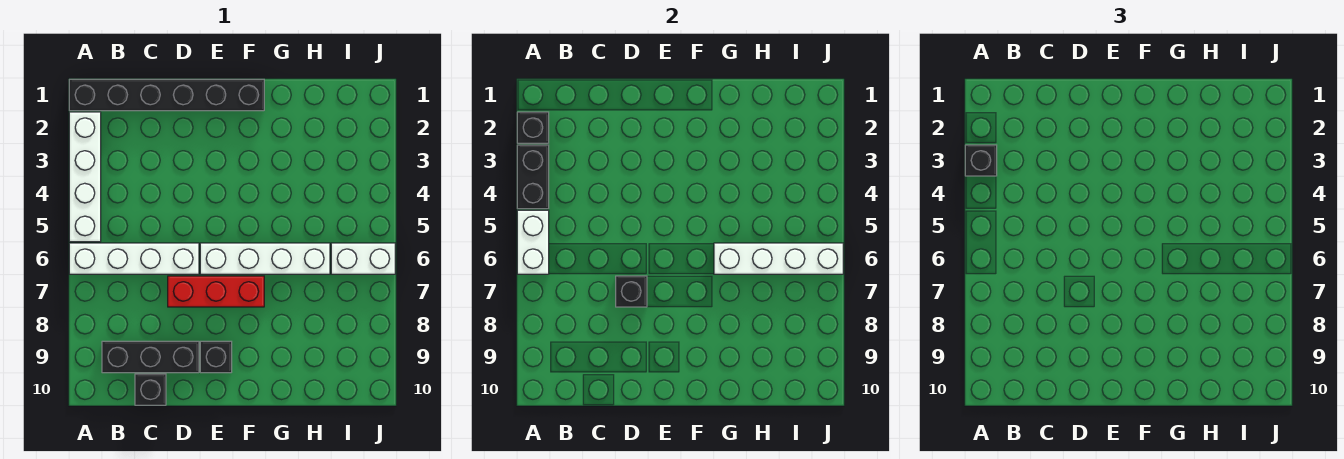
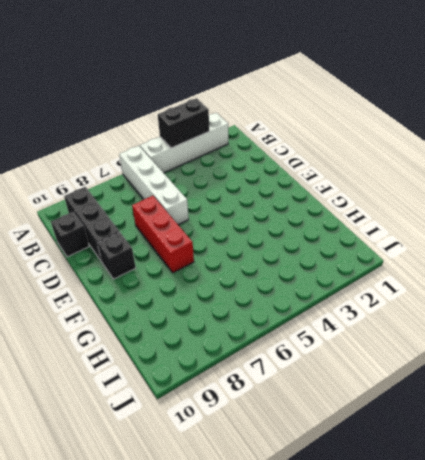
none -> black brick A1:F1 level 1
none -> white brick E6:H6 level 1
none -> white brick I6:J6 level 1

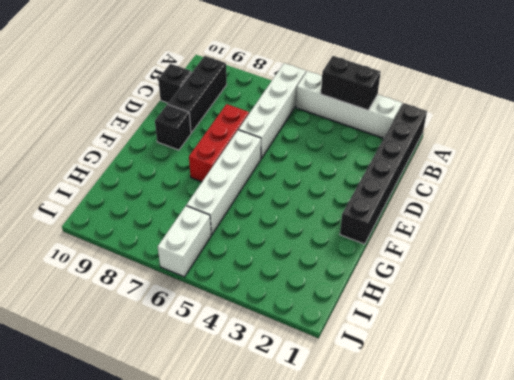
none -> black brick A2 level 2
none -> white brick A5:A6 level 2
none -> black brick D7 level 2

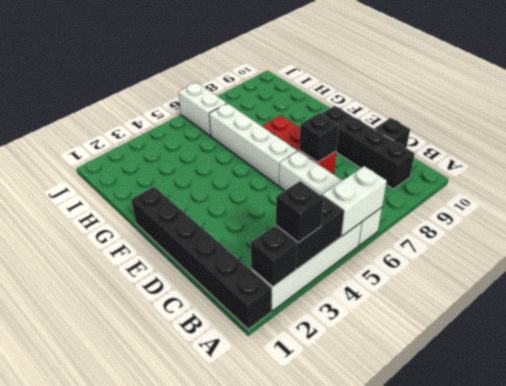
none -> white brick G6:J6 level 2

